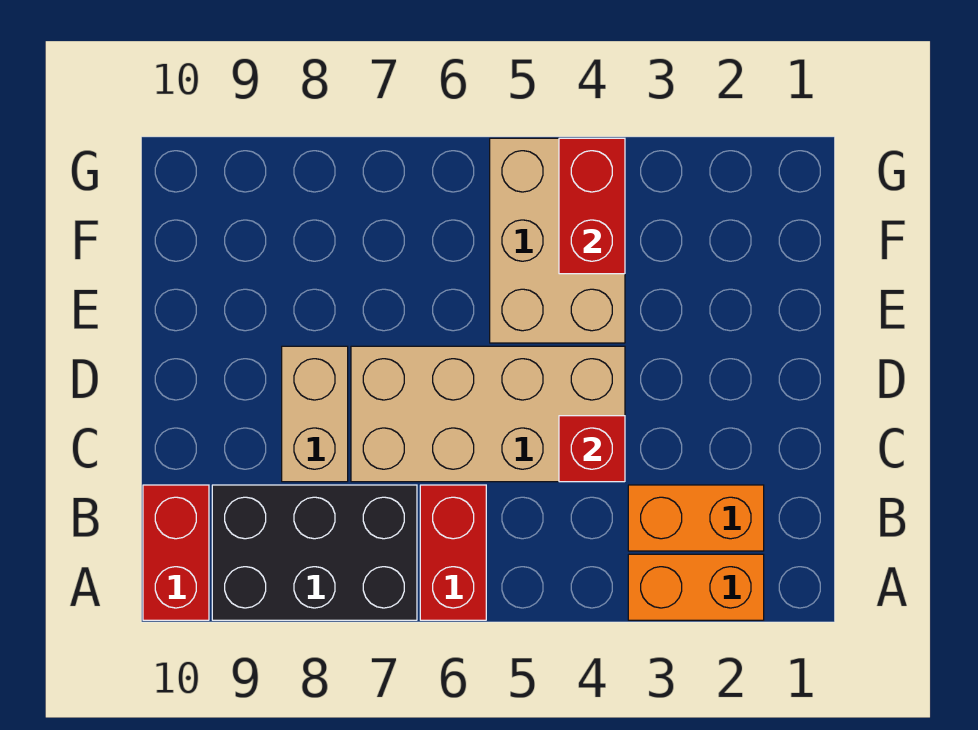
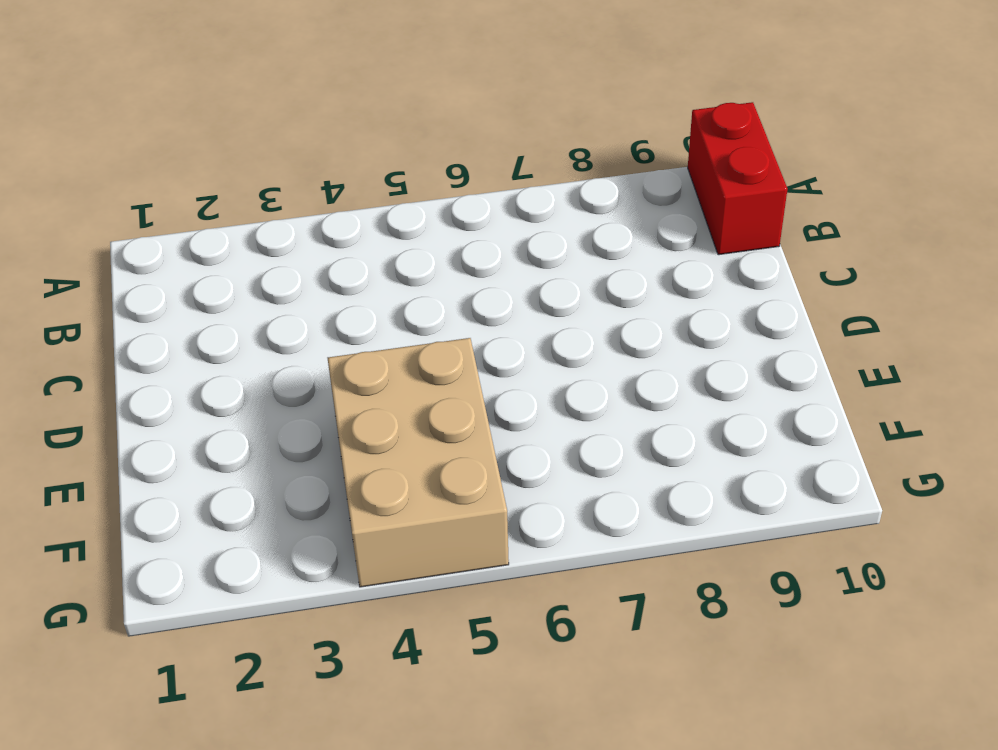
none -> orange brick A2:A3 level 1
none -> red brick A6:B6 level 1

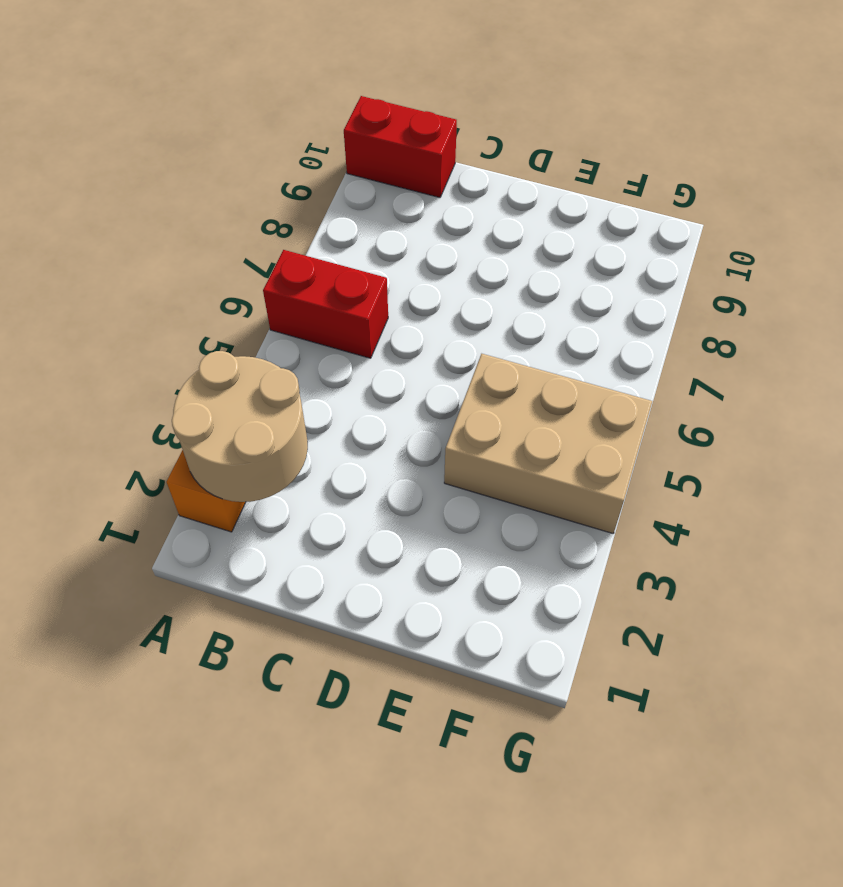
tan round brick A2:B3 level 2 -> none
none -> black brick A7:B9 level 1
none -> orange brick B2:B3 level 1

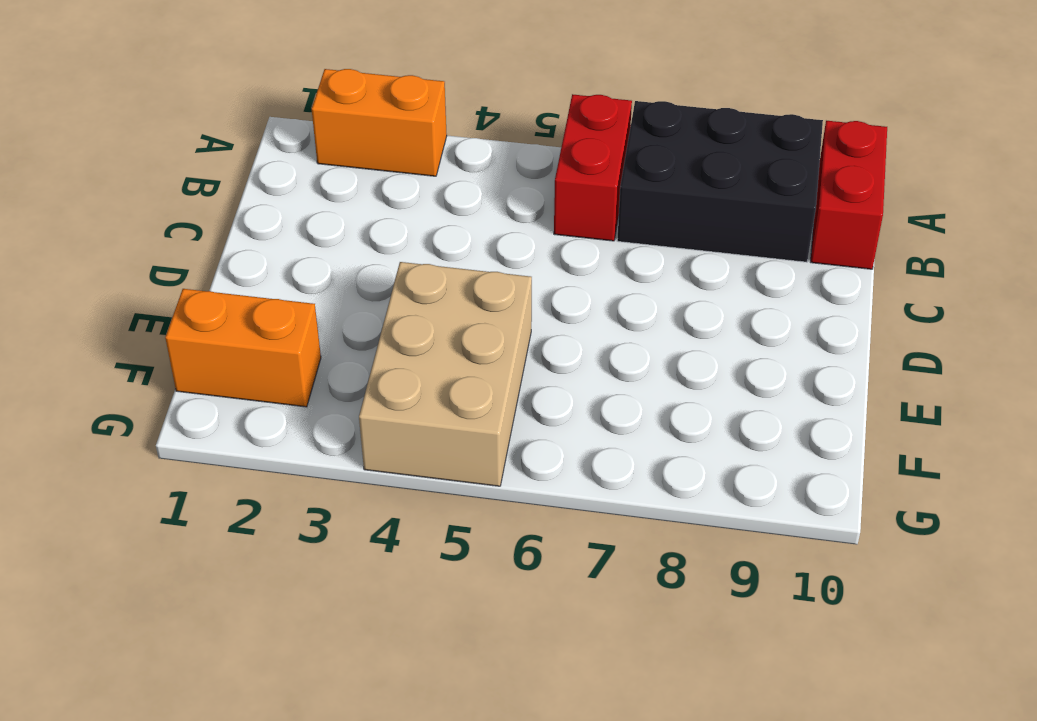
orange brick F1:F2 level 1 -> orange brick B2:B3 level 1
none -> tan brick C4:D7 level 1
none -> tan brick C8:D8 level 1

